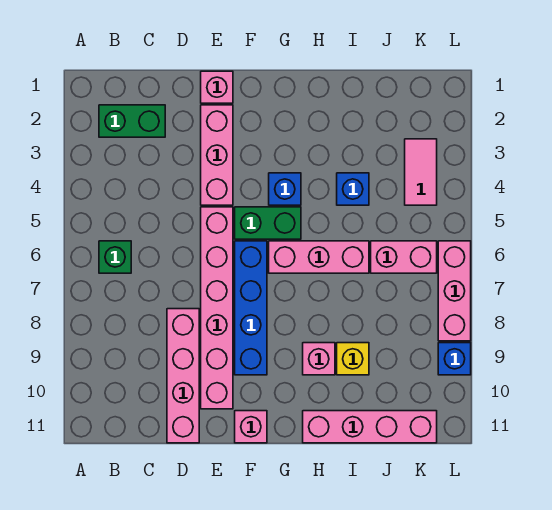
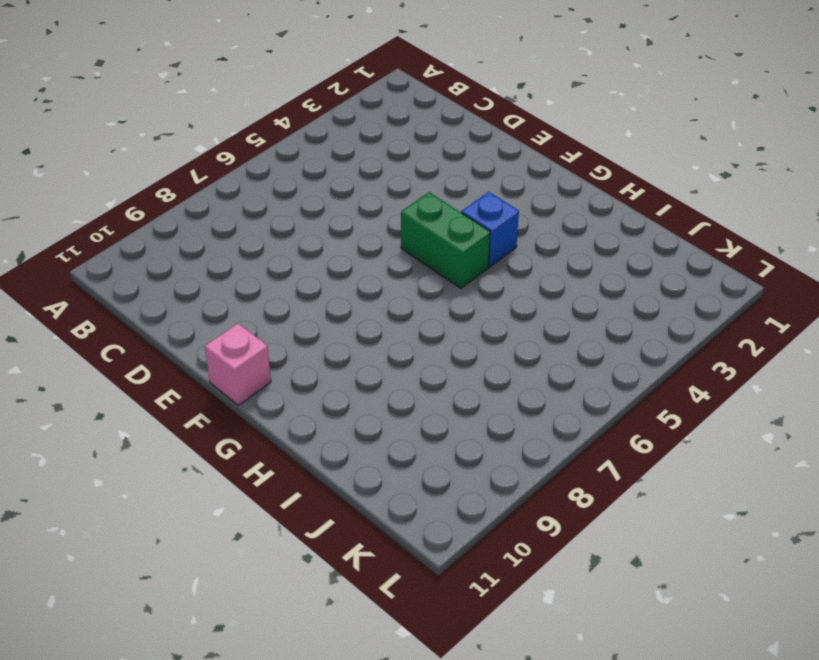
none -> green brick B2:C2 level 1
none -> green brick B6 level 1
none -> pink brick D8:D11 level 1

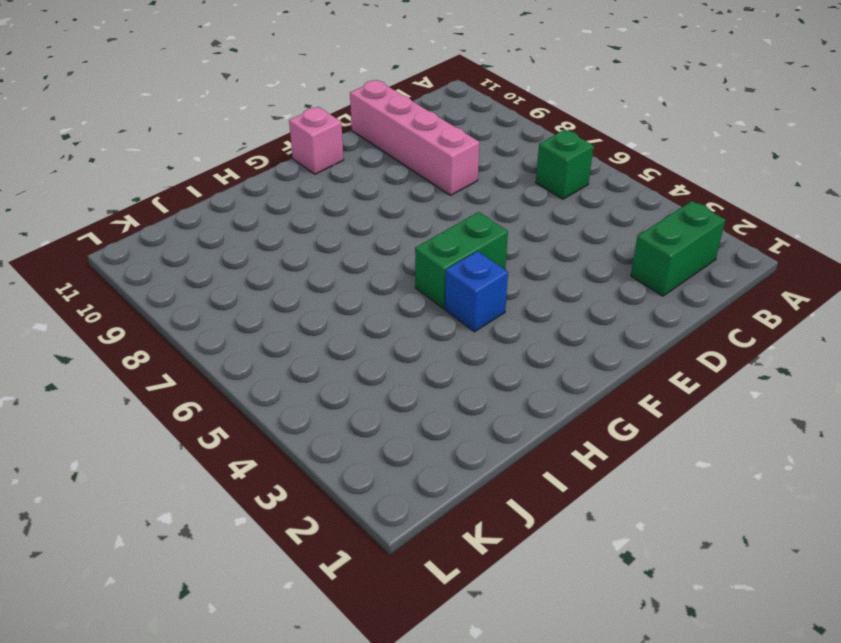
none -> pink brick E1 level 1
none -> pink brick E2:E4 level 1
none -> pink brick E5:E10 level 1

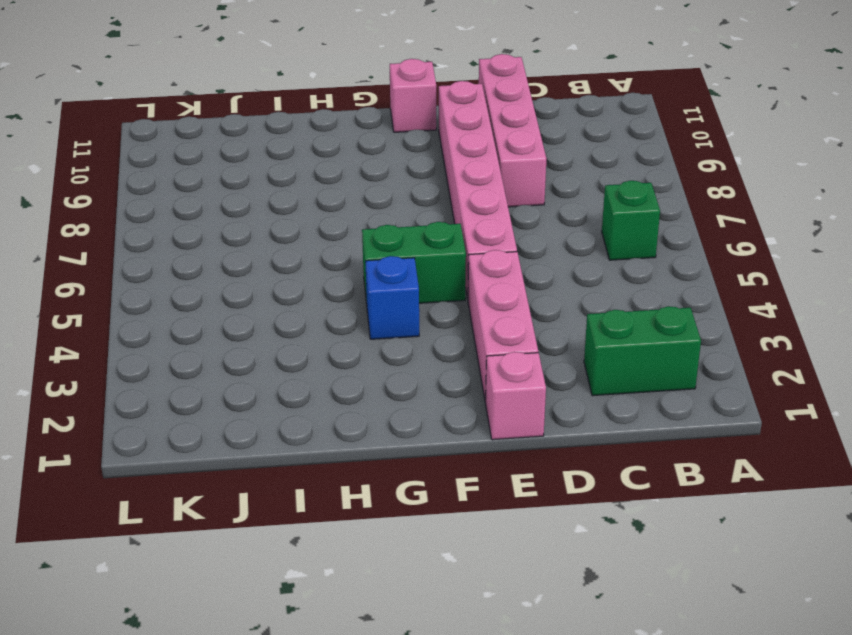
none -> blue brick F6:F9 level 1
none -> pink brick G6:I6 level 1
none -> pink brick H9 level 1

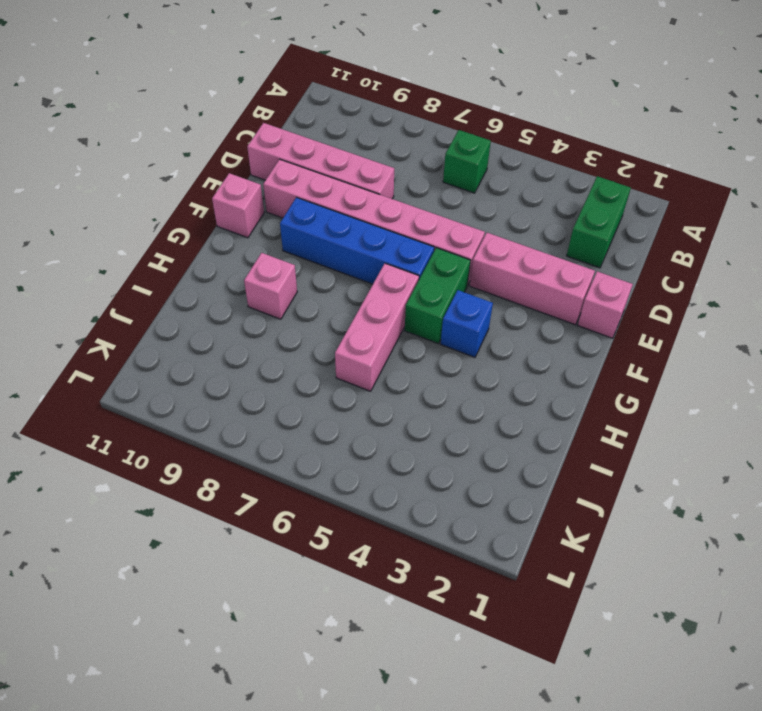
none -> pink brick H11:K11 level 1
none -> blue brick I4 level 1
none -> yellow brick I9 level 1

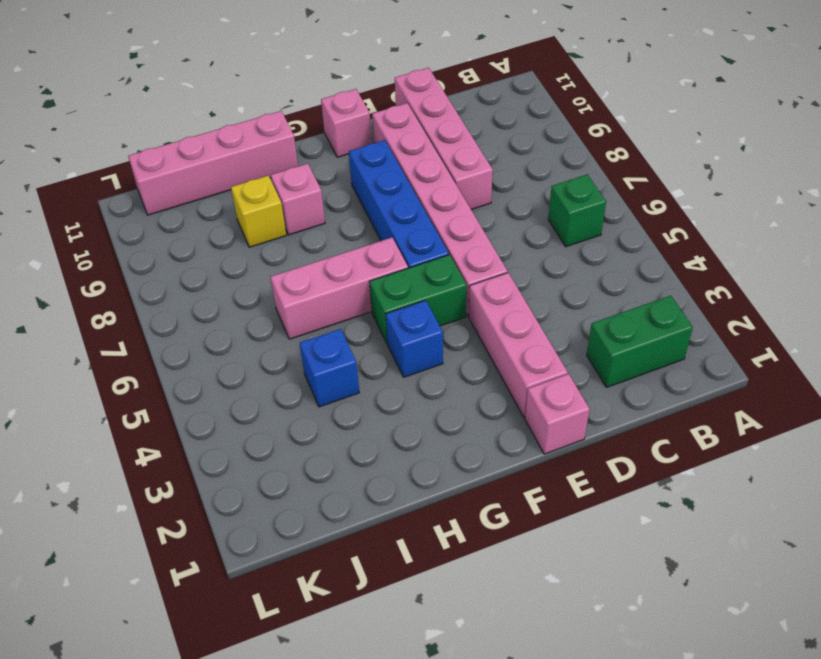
none -> pink brick J6:K6 level 1
none -> pink tile K3:K4 level 1
none -> pink brick L6:L8 level 1

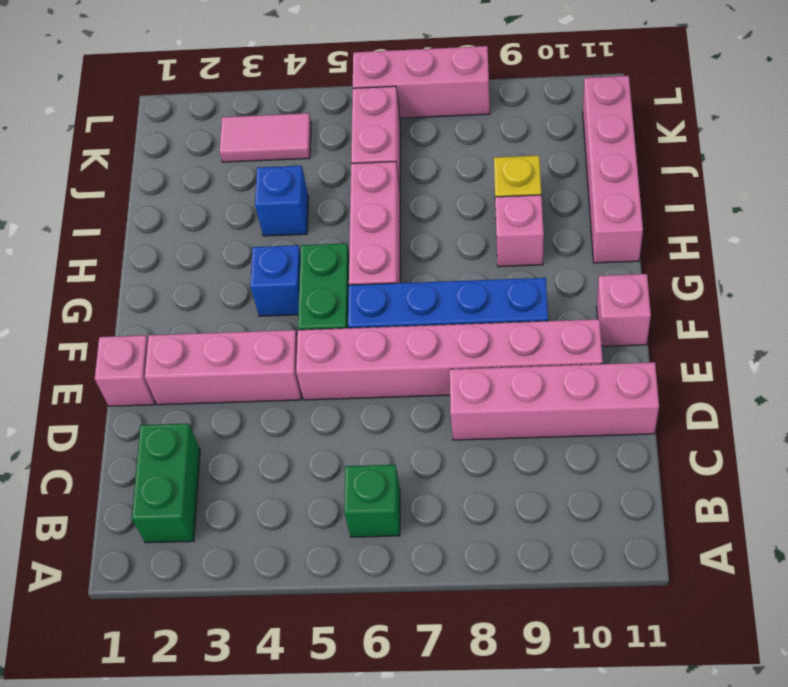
none -> blue brick L9 level 1

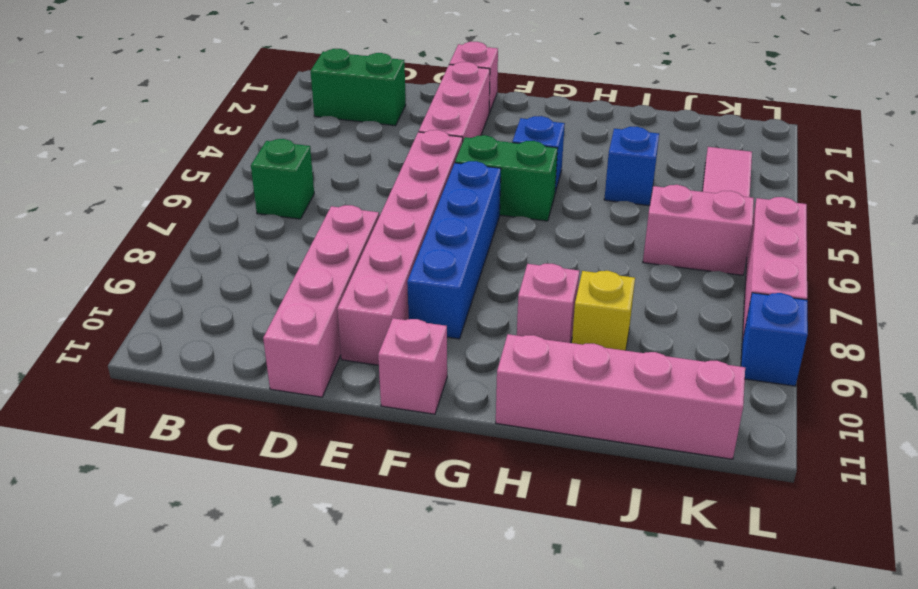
none -> pink brick G6:I6 level 1

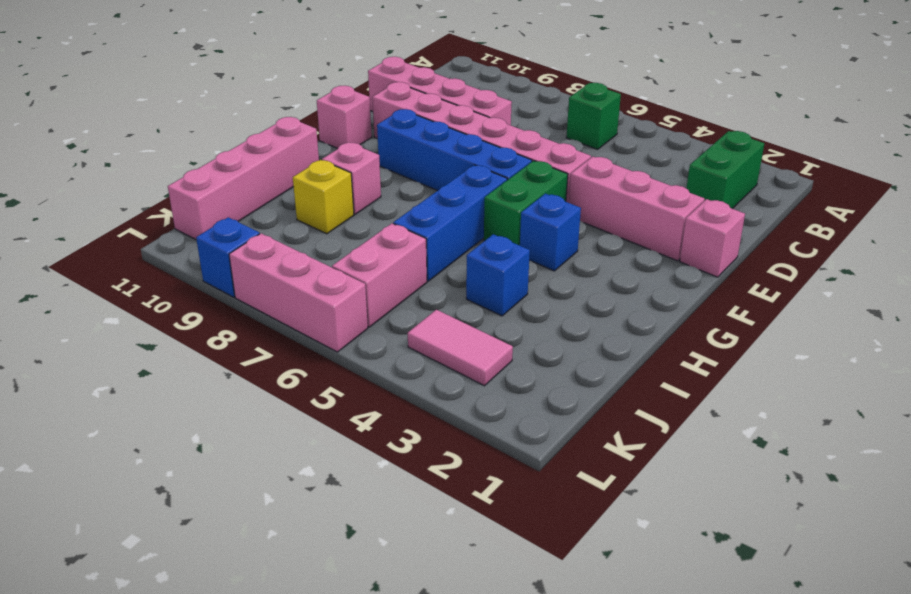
blue brick G6:I6 level 1 -> pink brick G6:I6 level 1

